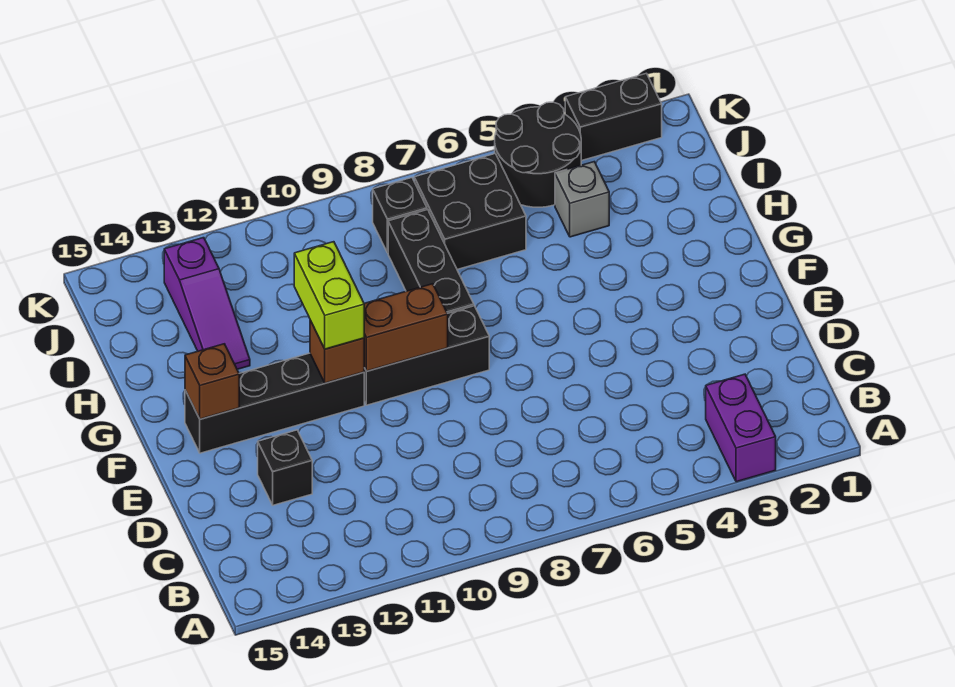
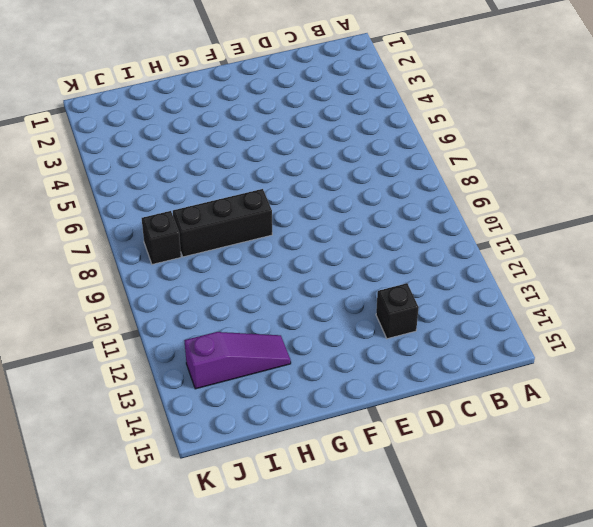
none -> purple brick A3:B3 level 1
none -> black brick F8:F10 level 1
none -> black brick F11:F14 level 1

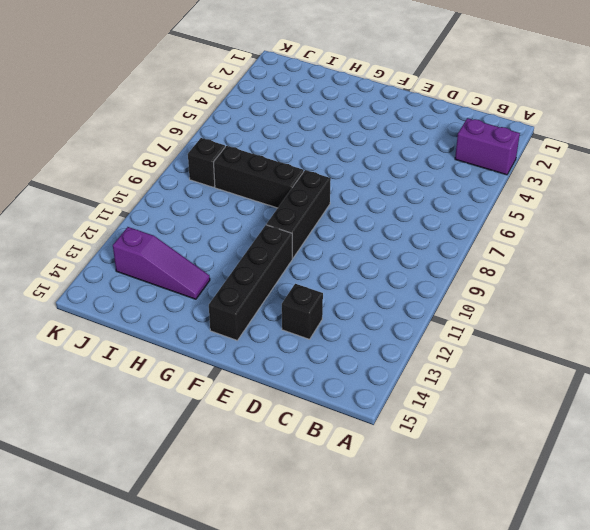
none -> grey brick I4 level 1
none -> black brick I6:J7 level 1
none -> black round brick J4:K5 level 1

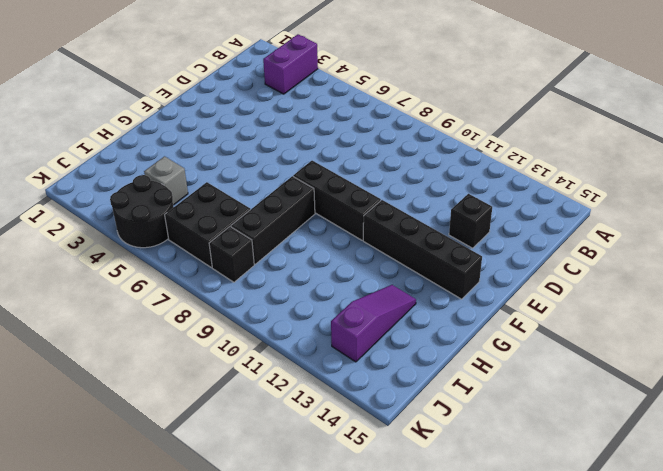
none -> black brick K2:K3 level 1
none -> brown brick F9:F10 level 2
none -> brown brick F11 level 2

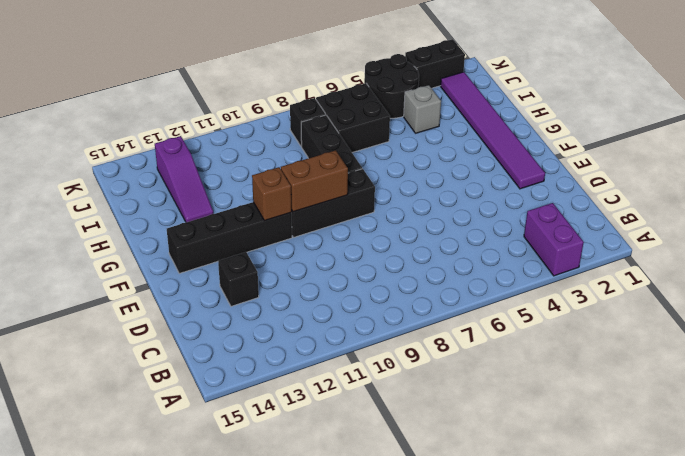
purple tile E2:J2 level 1 -> none
none -> brown brick F14 level 2
none -> lime brick F11:G11 level 3

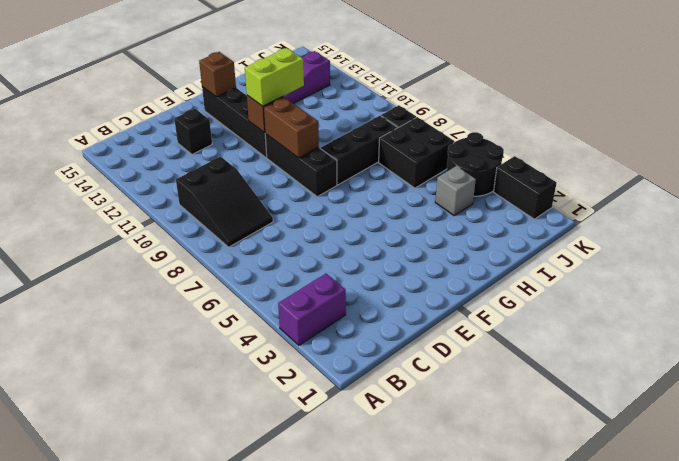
black slope B8:C10 level 1 top 10 -> none

